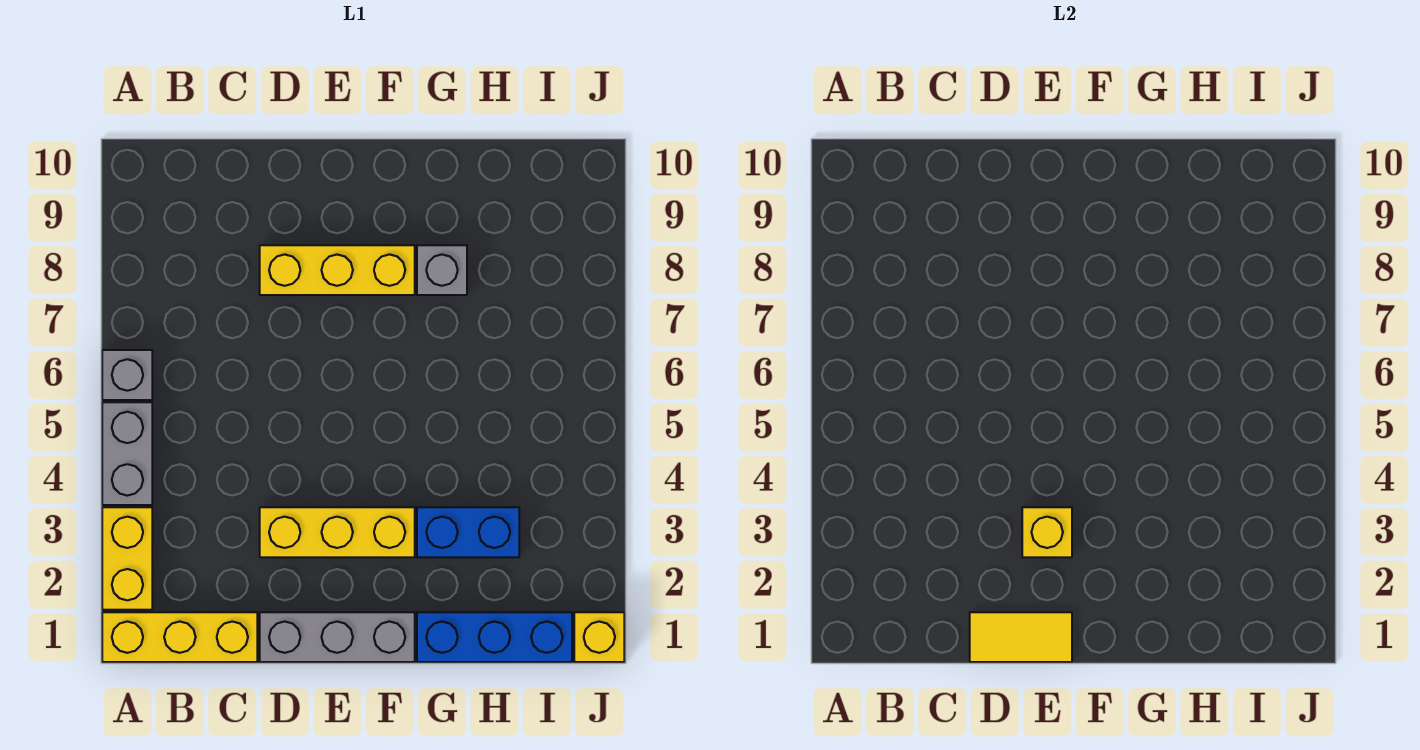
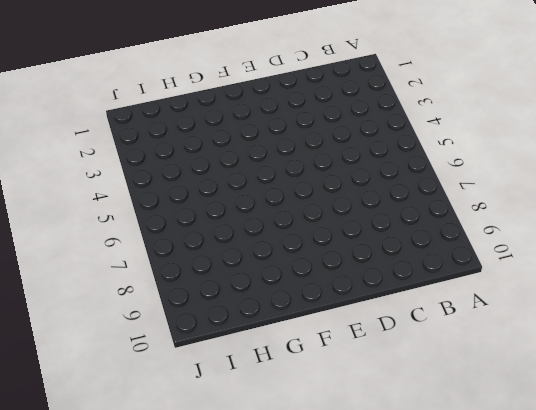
none -> yellow brick A1:C1 level 1
none -> yellow brick A2:A3 level 1
none -> grey brick A4:A5 level 1

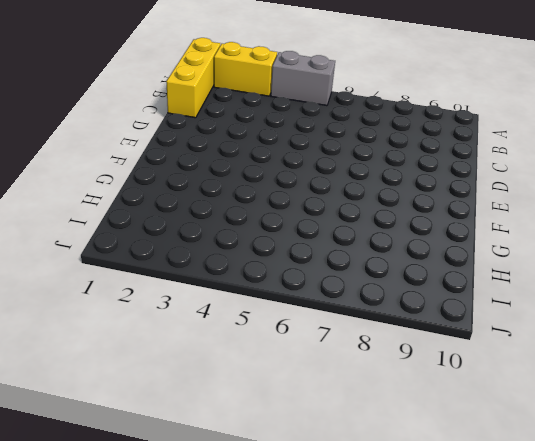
none -> grey brick A6 level 1
none -> grey brick D1:F1 level 1
none -> yellow brick D3:F3 level 1

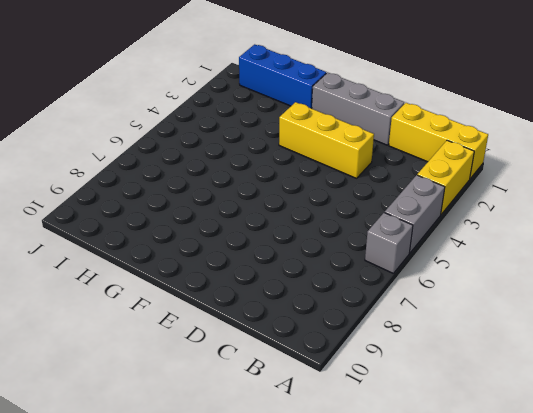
none -> yellow brick D8:F8 level 1
none -> blue brick G3:H3 level 1
none -> grey brick G8 level 1

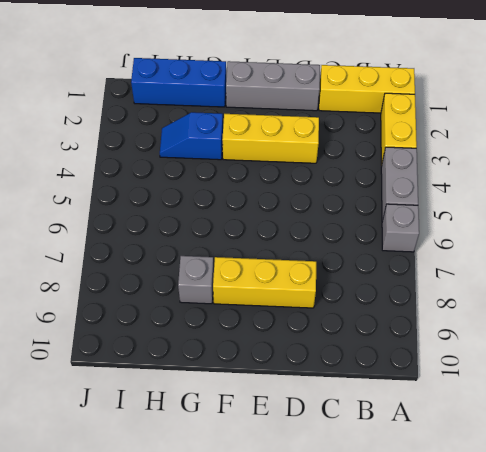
blue slope G3:H3 level 1 top G -> blue brick G3:H3 level 1
none -> yellow brick J1 level 1
none -> yellow tile D1:E1 level 2
none -> yellow brick E3 level 2

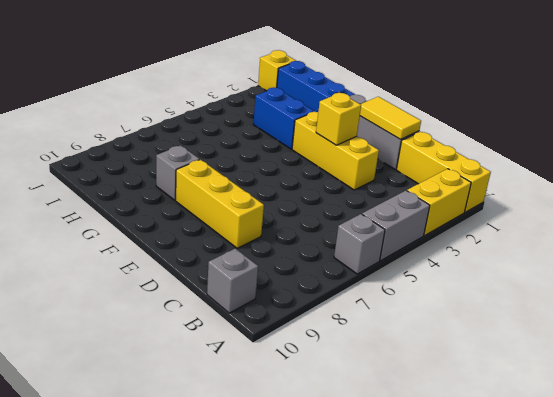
grey brick B10 level 1 -> none

